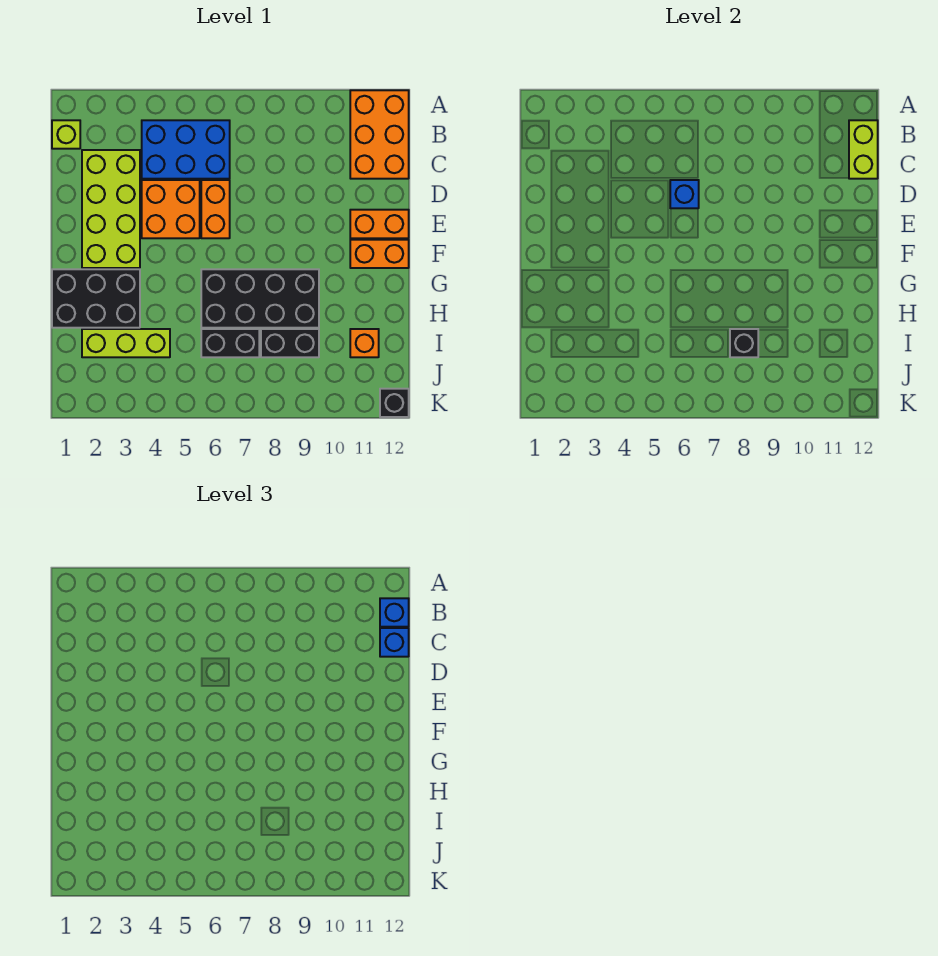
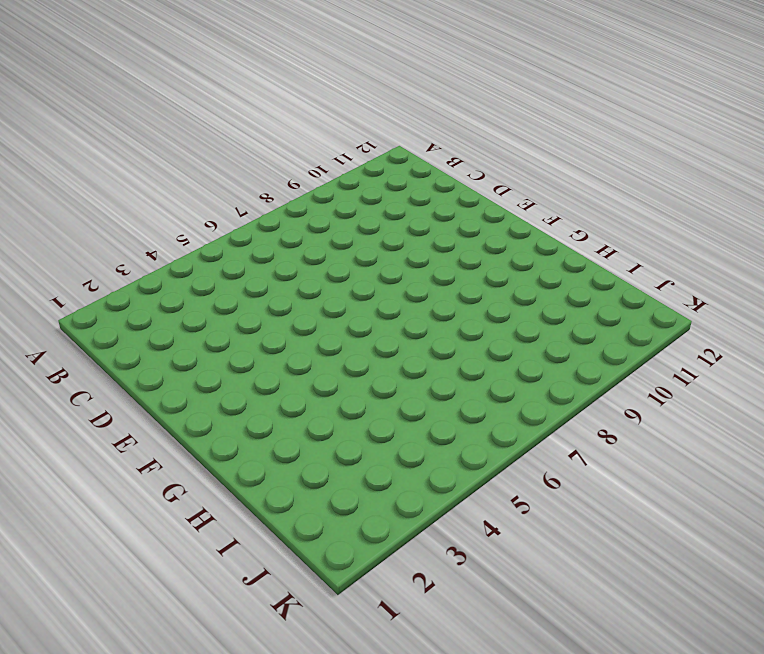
none -> orange brick A11:C12 level 1
none -> lime brick B1 level 1
none -> blue brick B4:C6 level 1

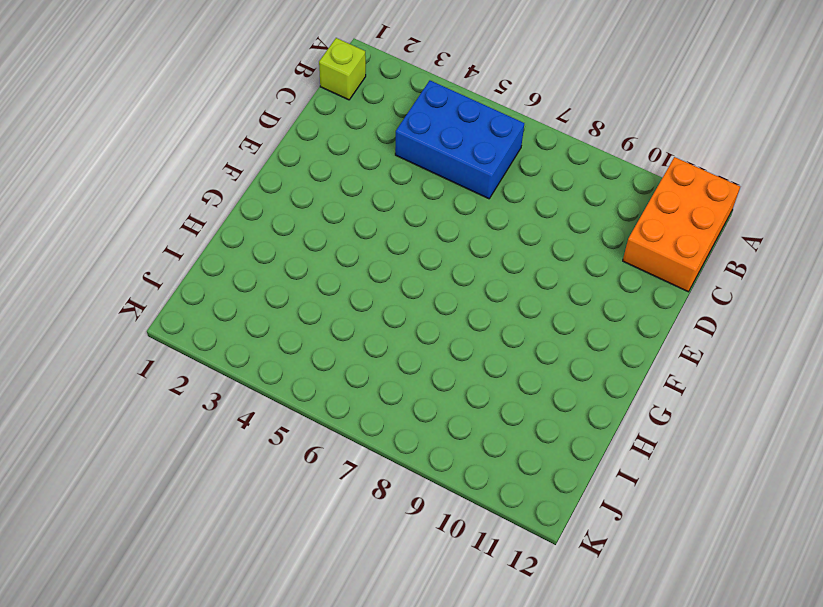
none -> lime brick C2:F3 level 1
none -> orange brick D4:E5 level 1
none -> orange brick D6:E6 level 1

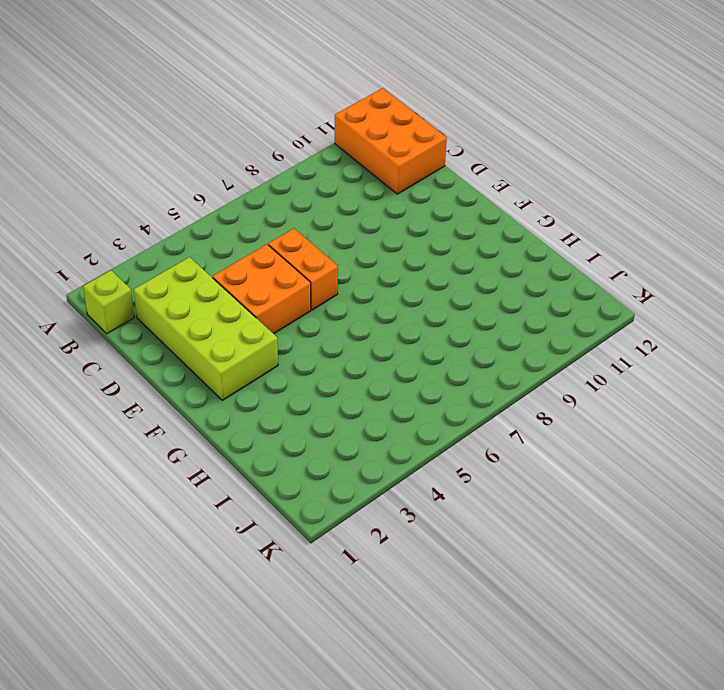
none -> blue brick B4:C6 level 1
none -> orange brick E11:E12 level 1
none -> orange brick F11:F12 level 1

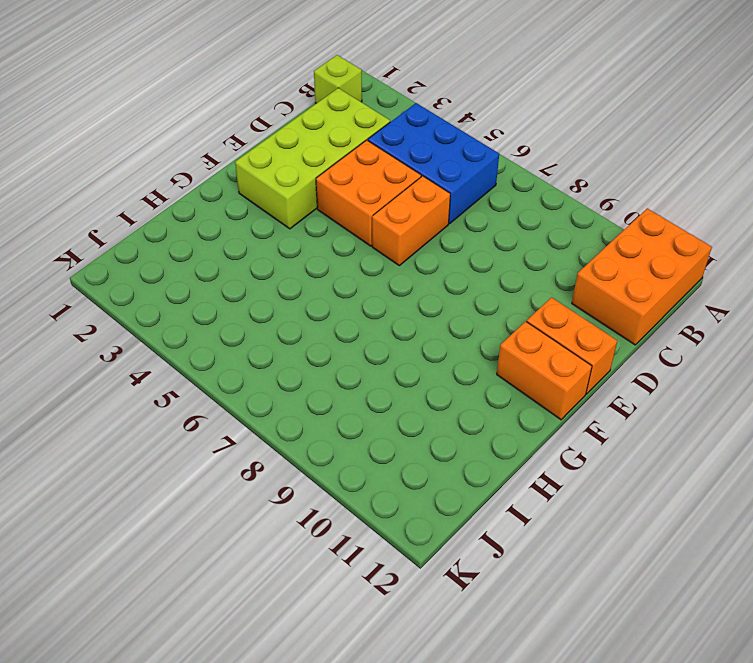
none -> black brick G1:H3 level 1
none -> black brick G6:H9 level 1
none -> lime brick I2:I4 level 1

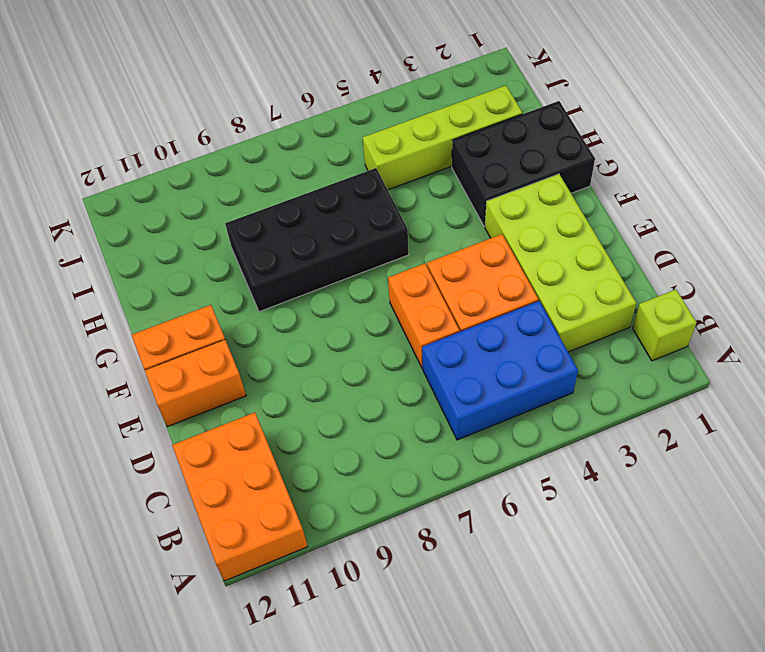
lime brick I2:I5 level 1 -> lime brick I2:I4 level 1
none -> black brick I6:I7 level 1
none -> black brick I8:I9 level 1
none -> orange brick I11 level 1

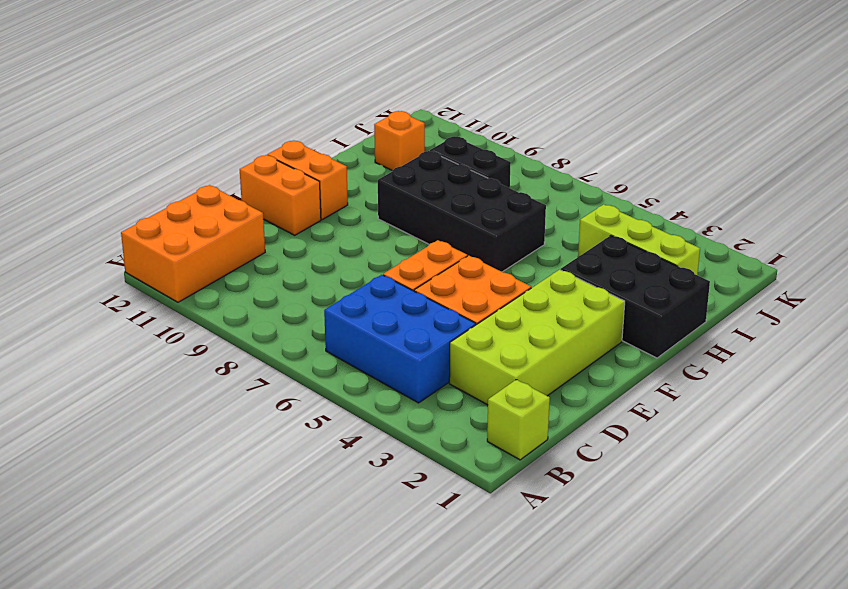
none -> black brick I6:I7 level 1
none -> black brick K12 level 1
none -> lime brick B12:C12 level 2

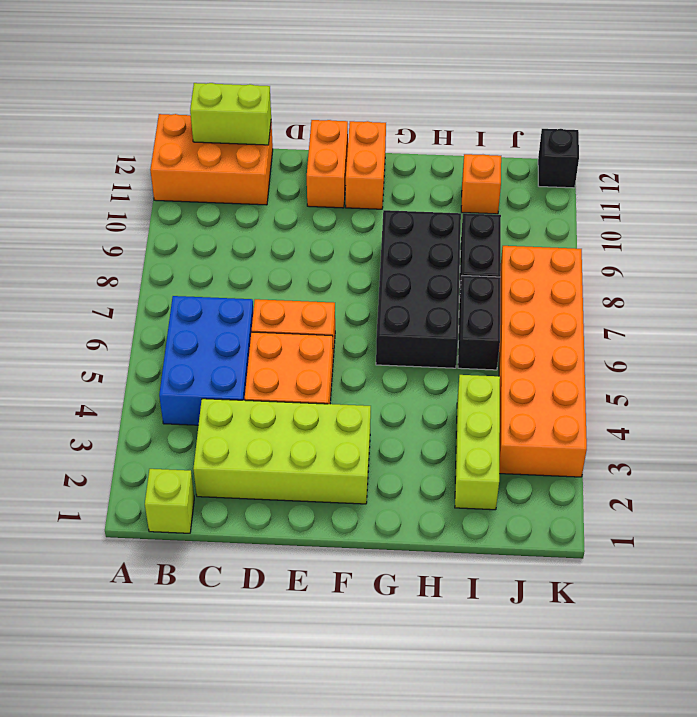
orange brick J3:K8 level 1 -> none
none -> black brick G1:H3 level 1
none -> blue brick D6 level 2
none -> black brick I8 level 2

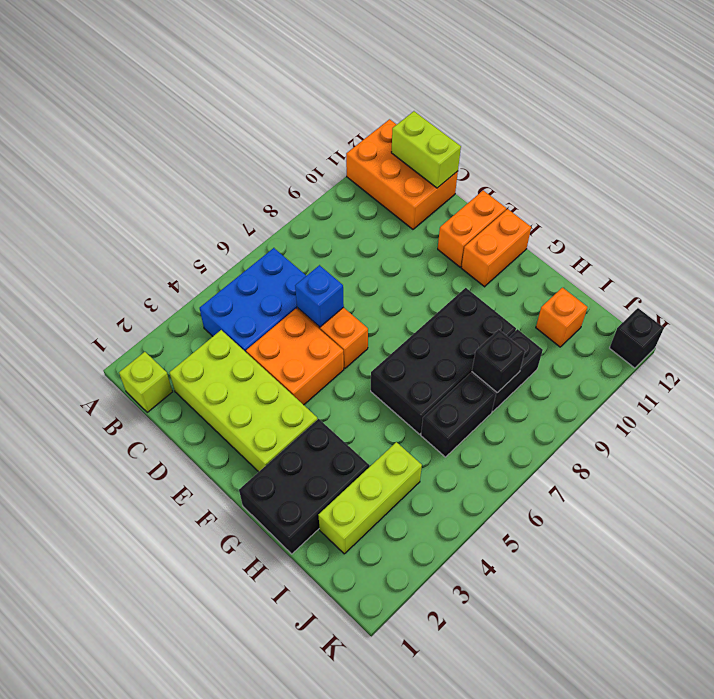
none -> blue brick B12 level 3
none -> blue brick C12 level 3

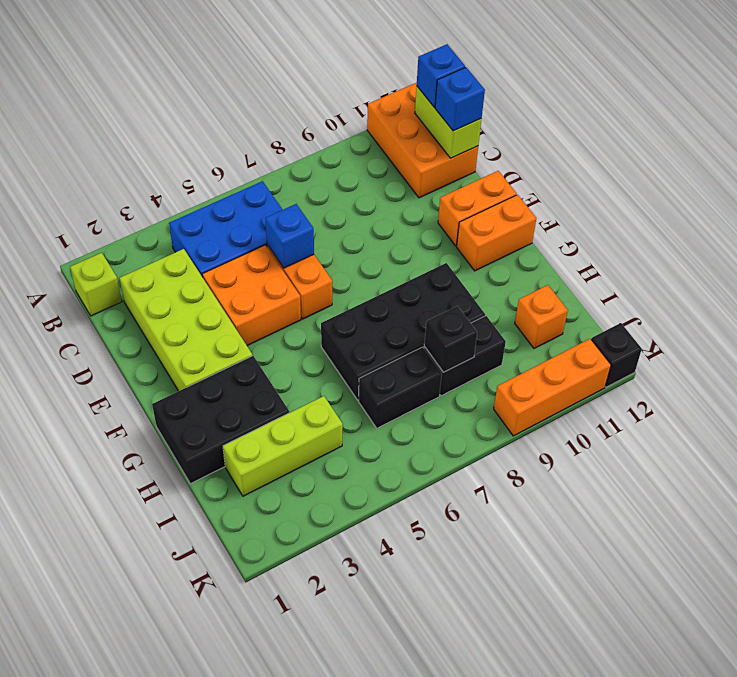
orange brick K9:K11 level 1 -> none

